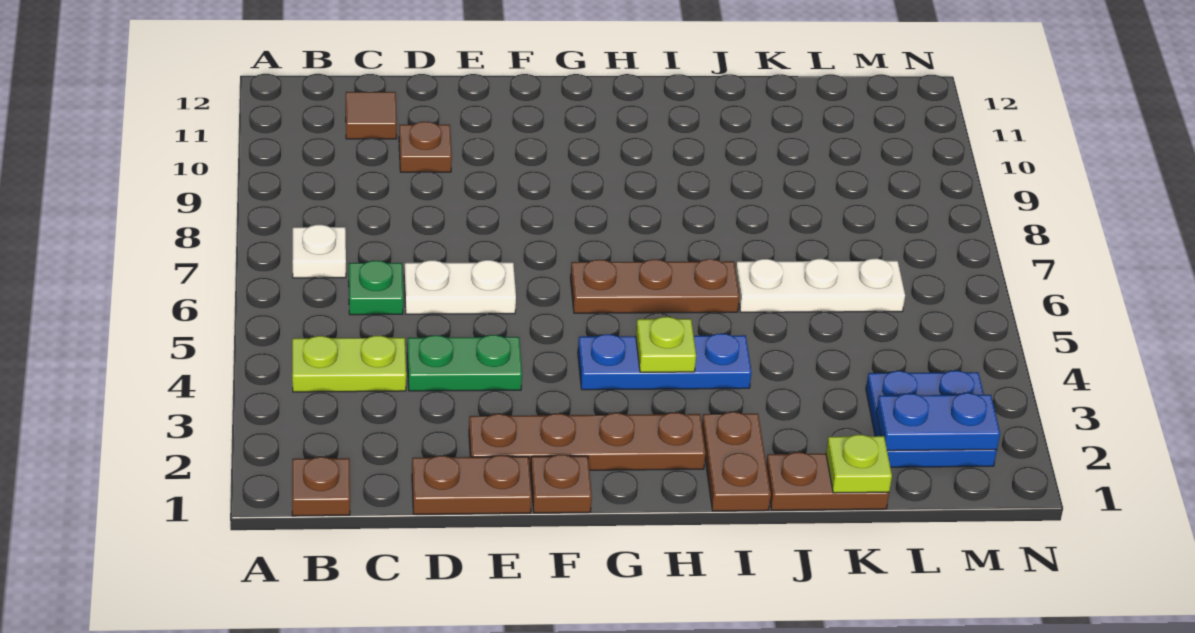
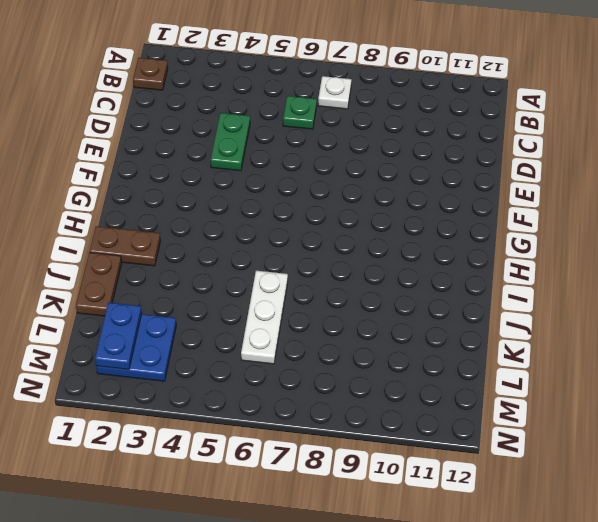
none -> lime plate B4:C4 level 1
none -> brown tile C11 level 1
none -> brown plate D1:E1 level 1

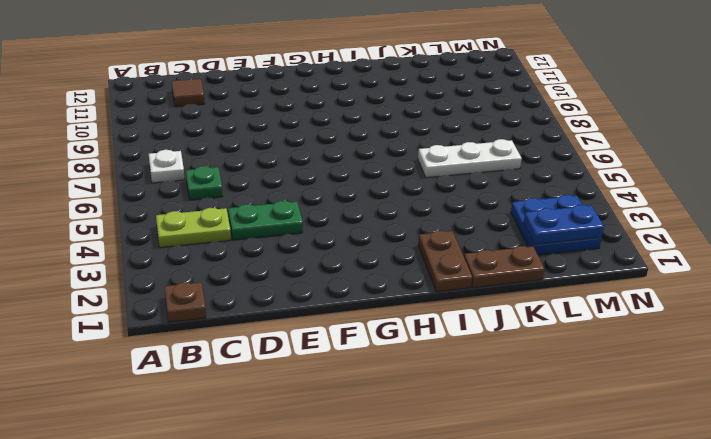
none -> brown plate D1:E1 level 1
none -> white plate D6:E6 level 1
none -> brown plate D10 level 1

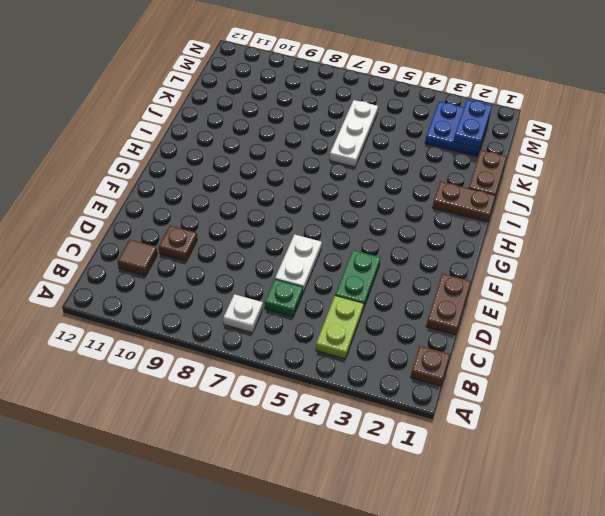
none -> brown plate E2:H2 level 1
none -> brown plate F1 level 1
none -> blue plate G4:I4 level 1

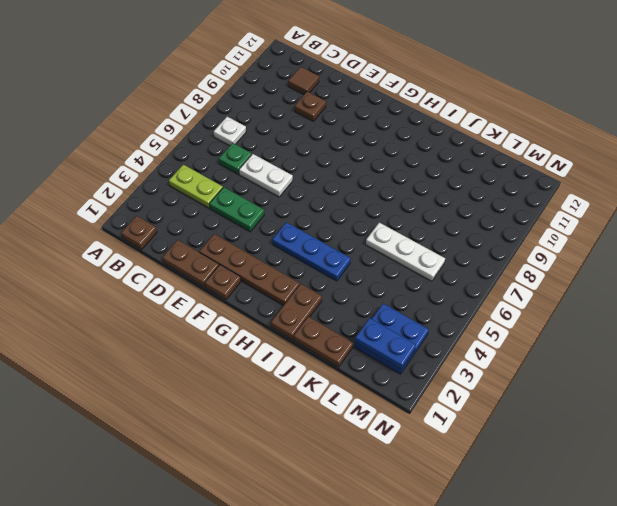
none -> brown plate G6:I6 level 1
none -> lime plate H4 level 2
none -> lime plate K1 level 2

